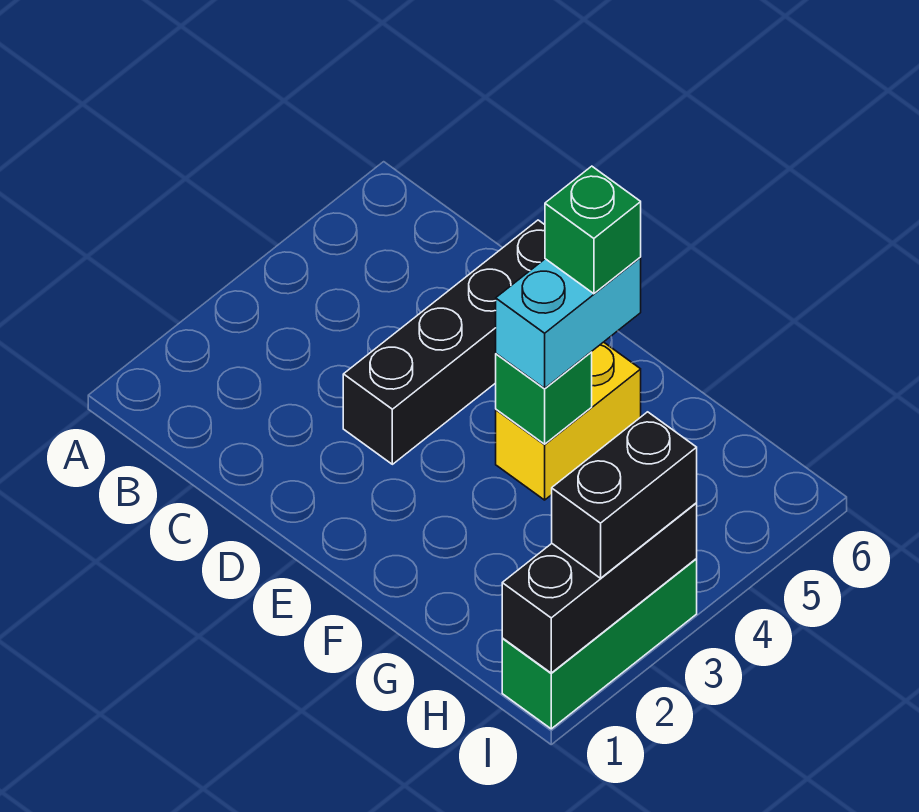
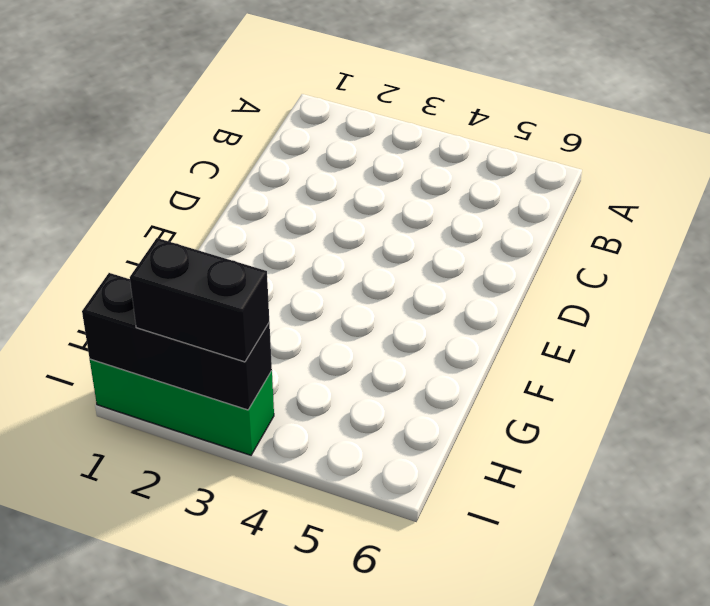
none -> black brick D3:D6 level 1
none -> yellow brick F4:F5 level 1

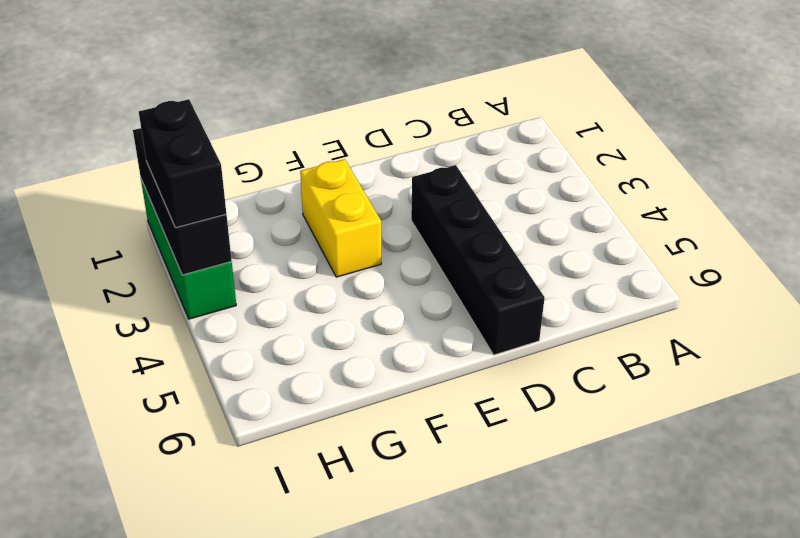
yellow brick F2:F3 level 1 -> yellow brick F4:F5 level 1
none -> green brick F4 level 2
none -> cyan brick F4:F5 level 3

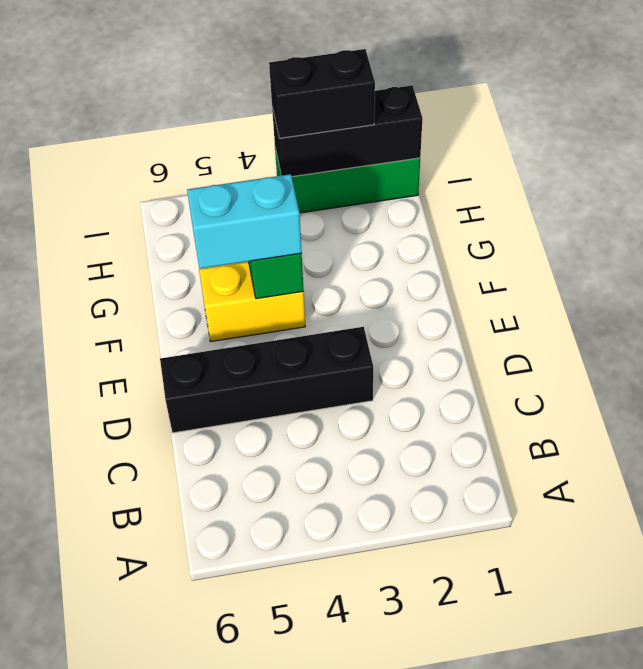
none -> green brick F5 level 4

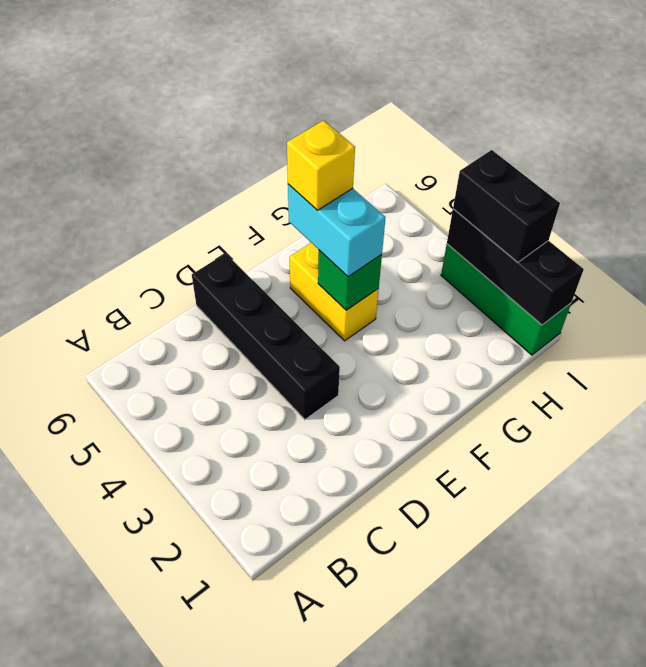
yellow brick F5 level 4 -> green brick F5 level 4

